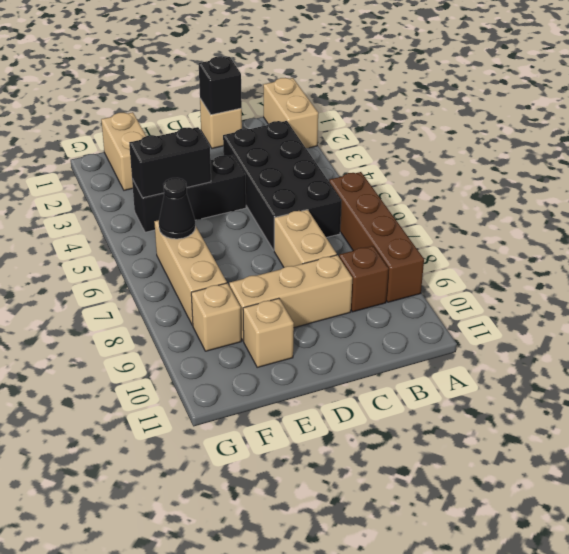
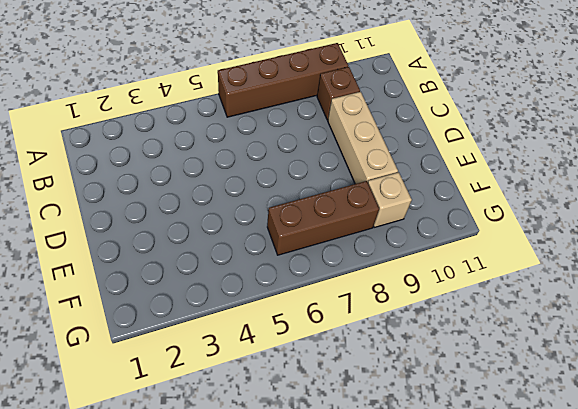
brown brick F6:F8 level 1 -> tan brick F6:F8 level 1
none -> tan brick A1:A2 level 1
none -> black brick B3:C6 level 1
none -> tan brick C1 level 1

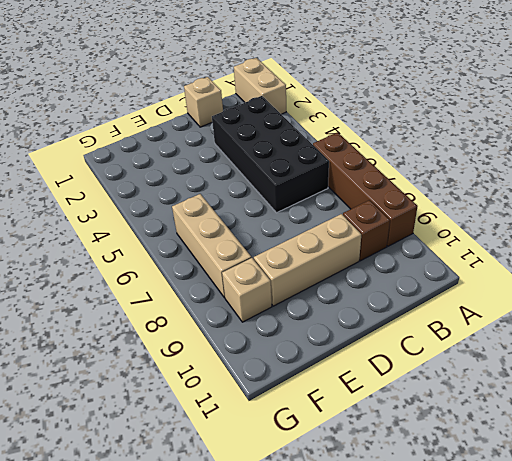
none -> tan brick C7:C8 level 1
none -> black brick D4:F4 level 1
none -> tan brick E10 level 1

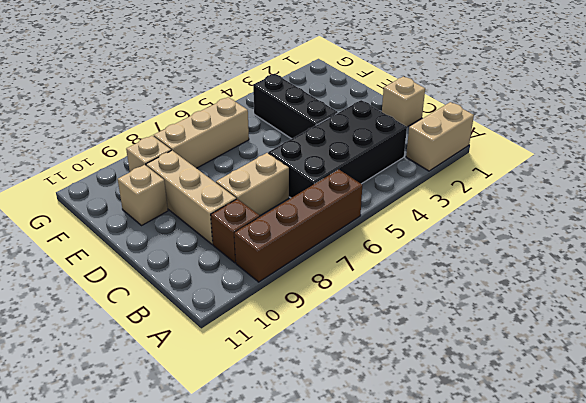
none -> tan brick F1:F2 level 1
none -> black brick C1 level 2
none -> black brick E4:F4 level 2

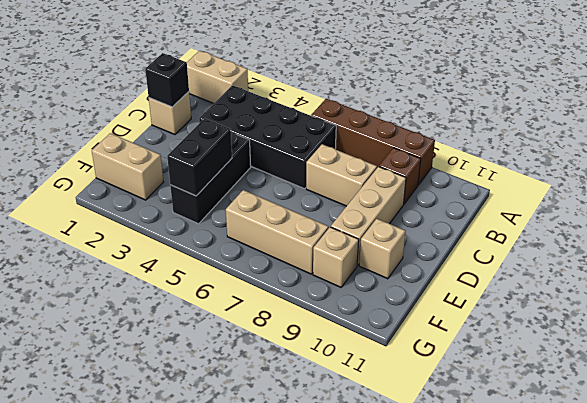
none -> black cone F6 level 2

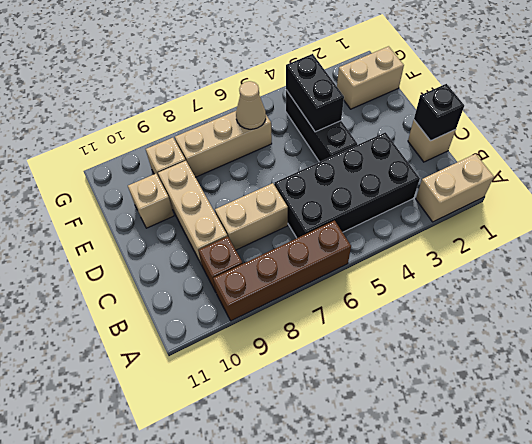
tan cone F6 level 2 -> black cone F6 level 2

